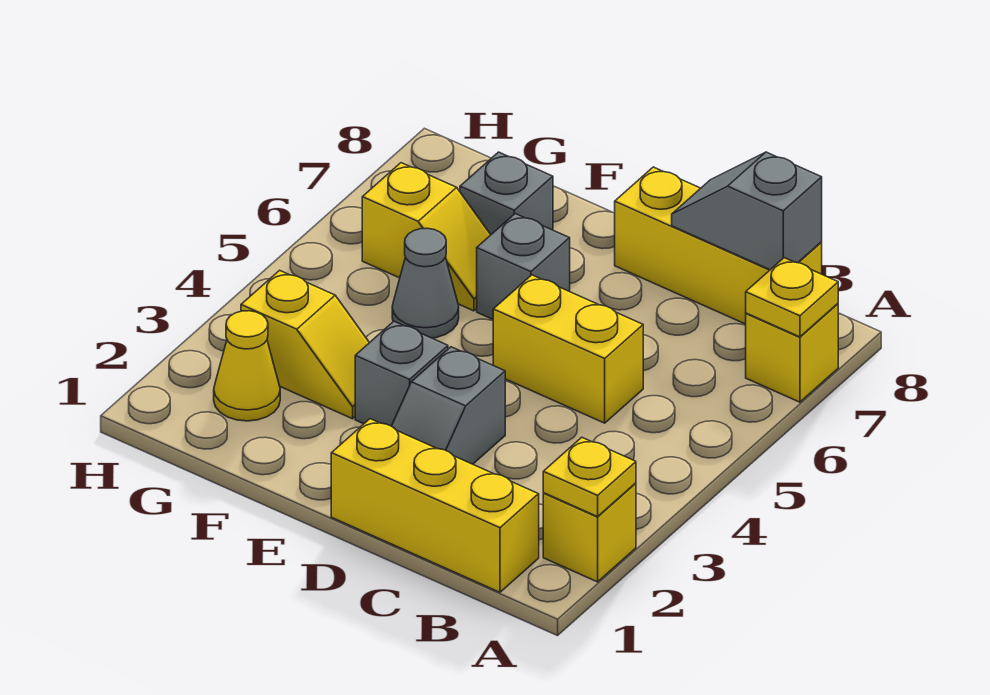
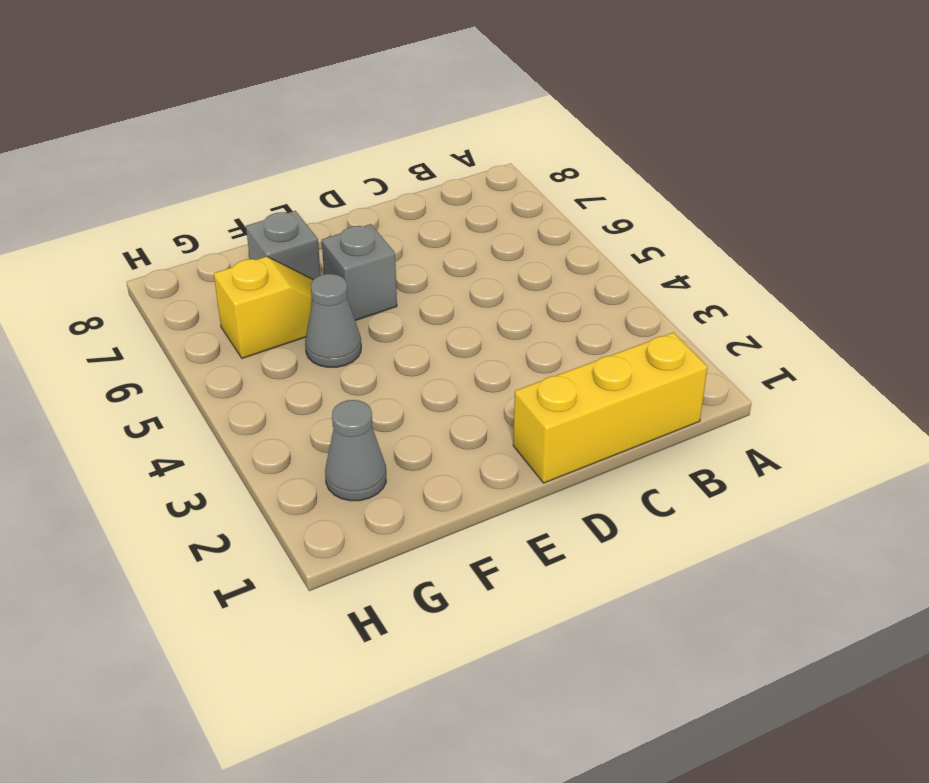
grey cone G2 level 1 -> yellow cone G2 level 1
none -> yellow brick A2 level 1
none -> yellow brick A7 level 1
none -> yellow brick B8:D8 level 1

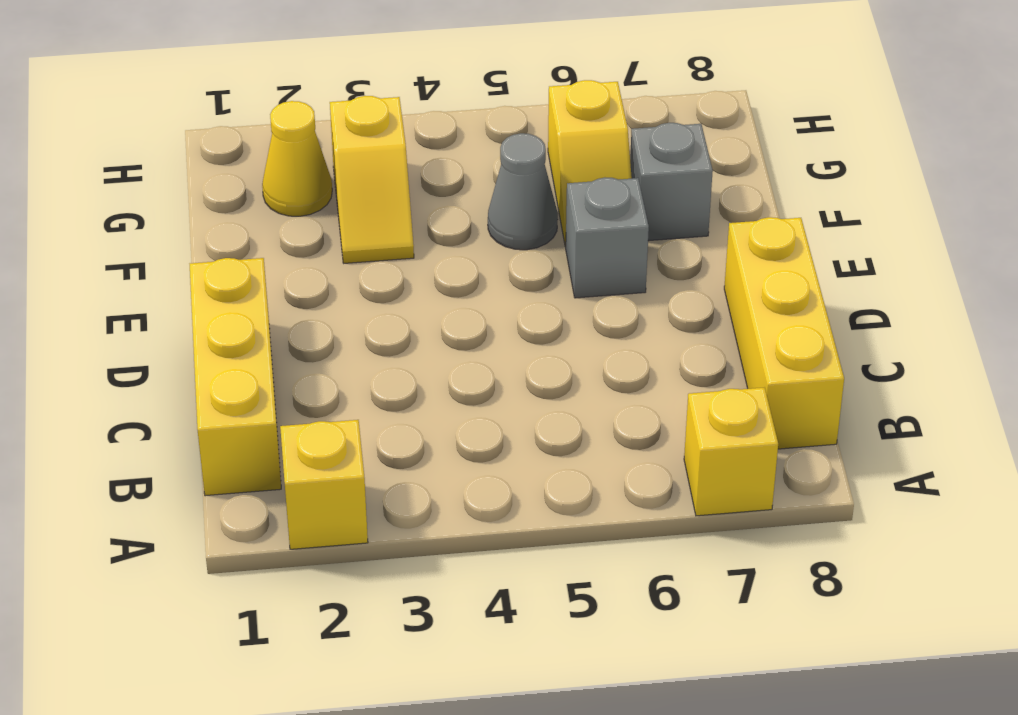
none -> yellow brick C5:D5 level 1
none -> grey slope D2:D3 level 1 top 3
none -> grey brick E3 level 1

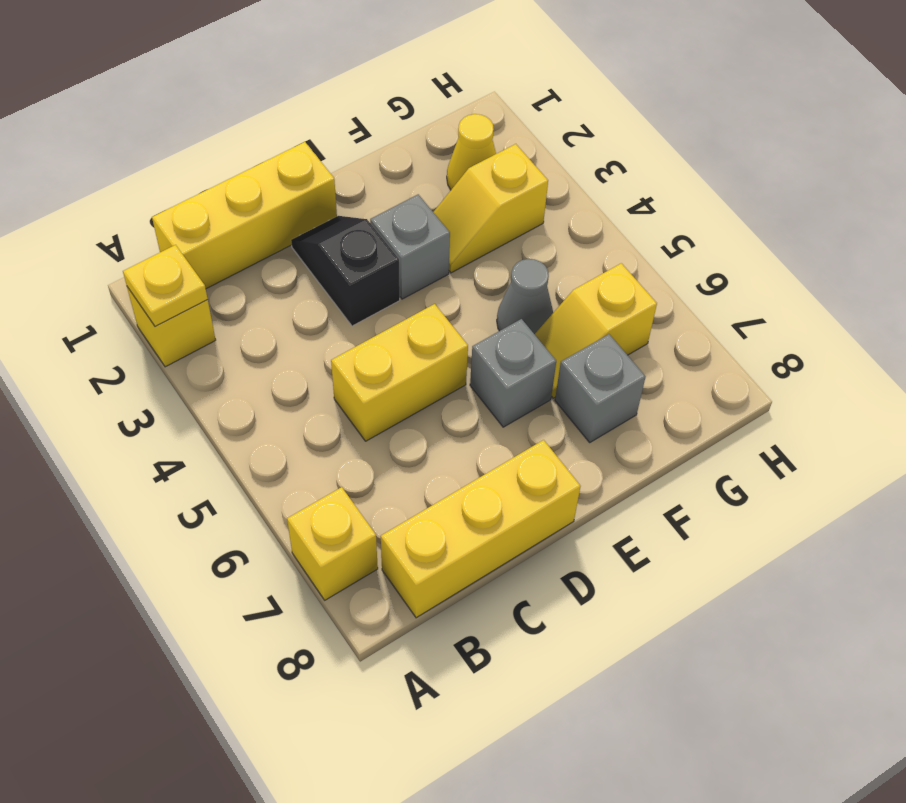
black slope D2:D3 level 1 top 3 -> grey slope D2:D3 level 1 top 3
none -> yellow plate A7 level 2
none -> grey slope B8:C8 level 2 top B

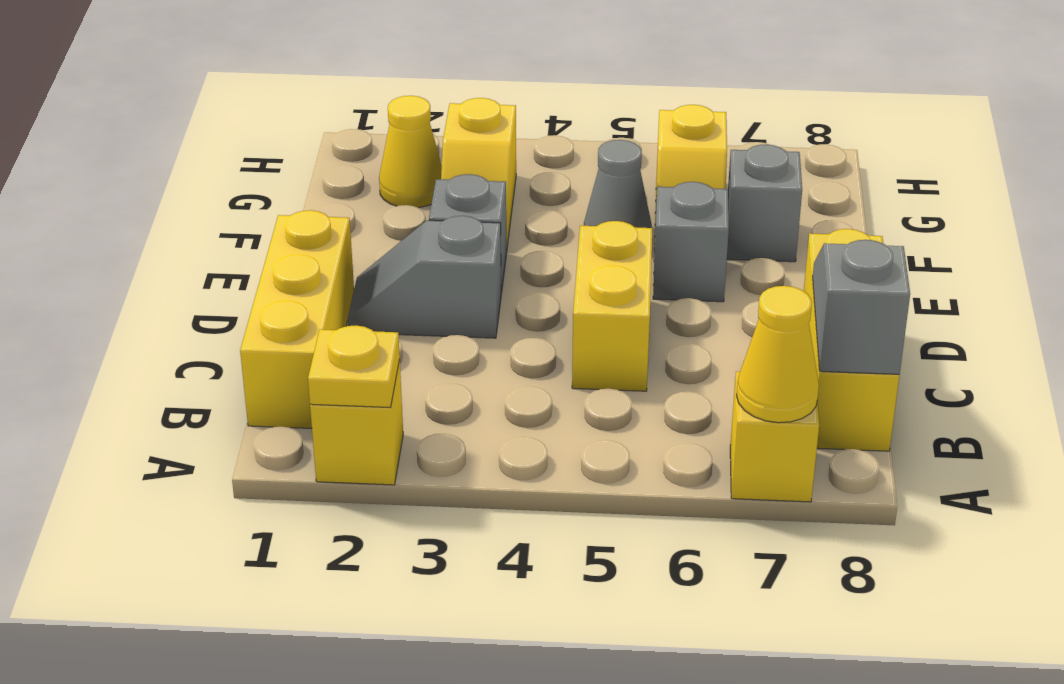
yellow cone A7 level 2 -> yellow plate A7 level 2

